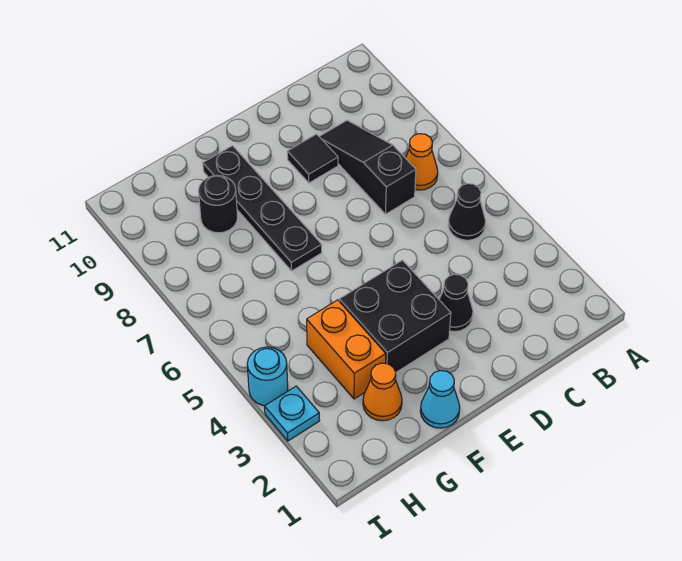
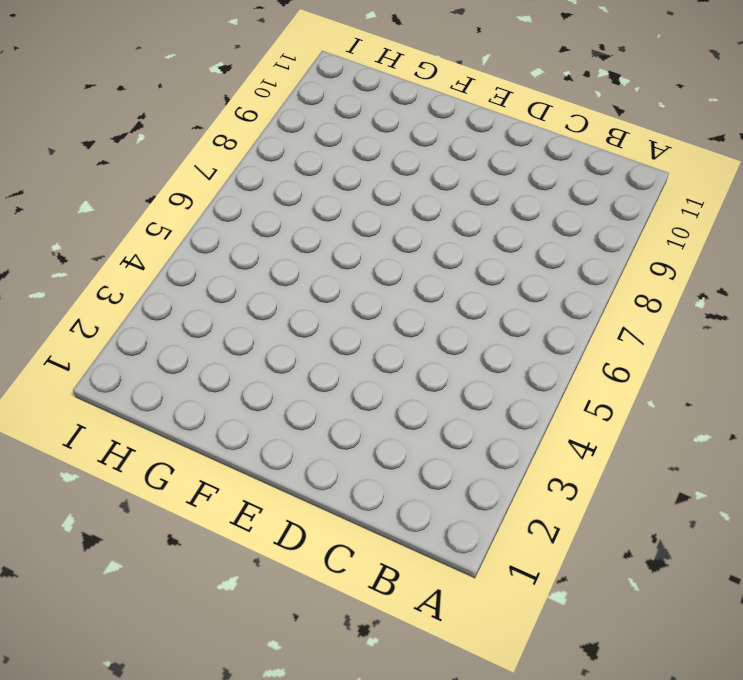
none -> black cone B5 level 1
none -> orange cone B7 level 1
none -> black slope C7:C9 level 1 top 7

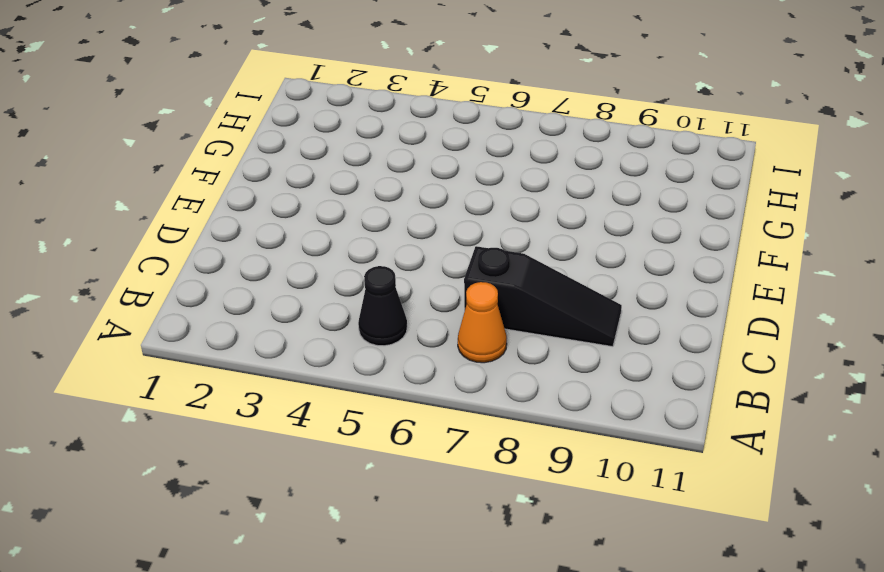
none -> black cone D3 level 1
none -> black tile D9 level 1
none -> black brick E3:F4 level 1

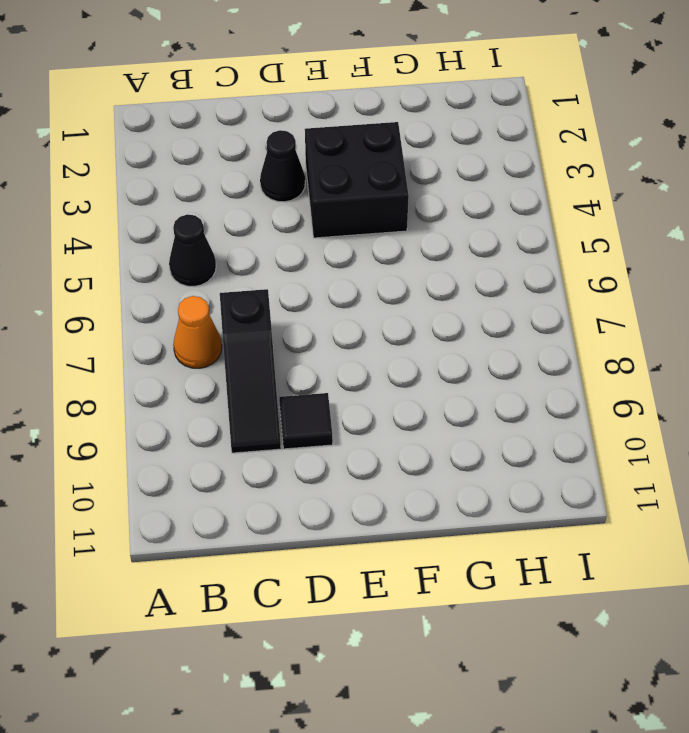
none -> cyan cone F1 level 1
none -> black plate F7:F10 level 1
none -> orange cone G2 level 1

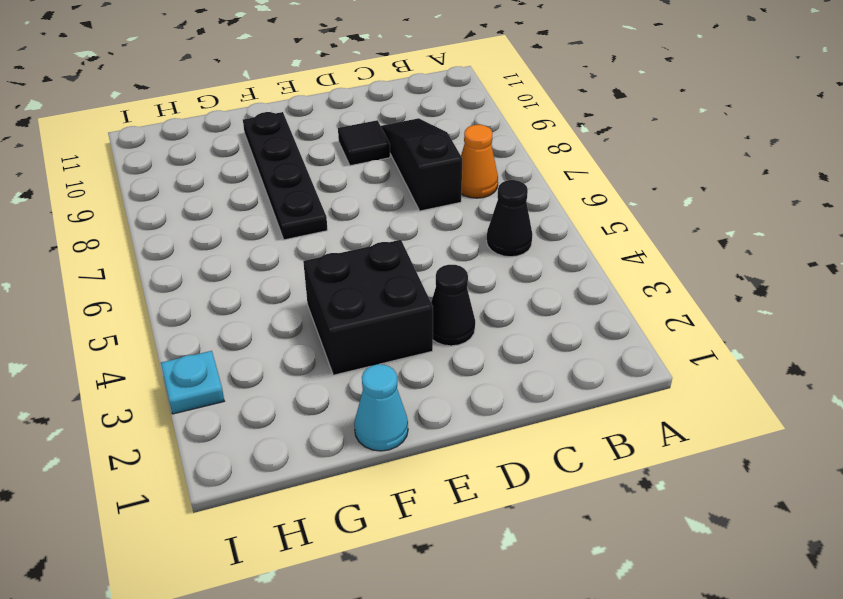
none -> orange cone G2 level 1
none -> orange brick G3:G4 level 1
none -> black round brick G9 level 1

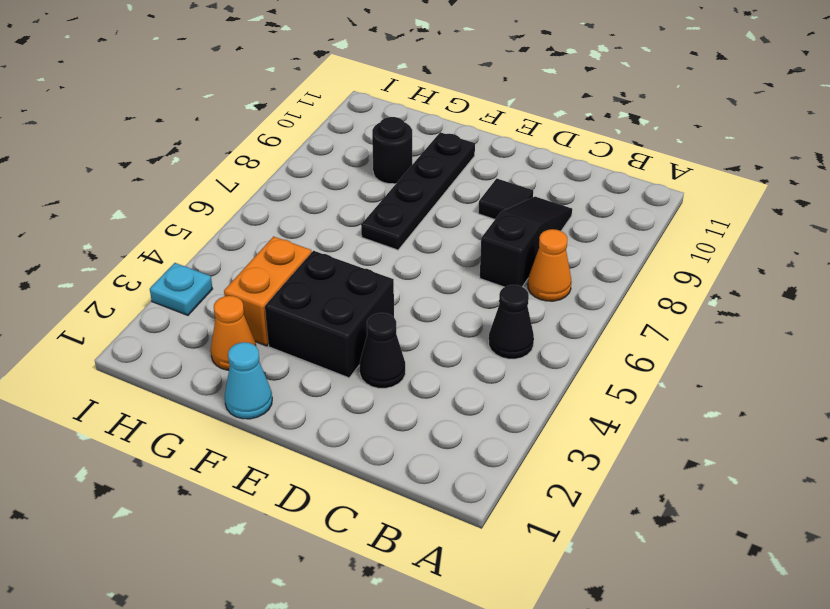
none -> cyan round brick I4 level 1

